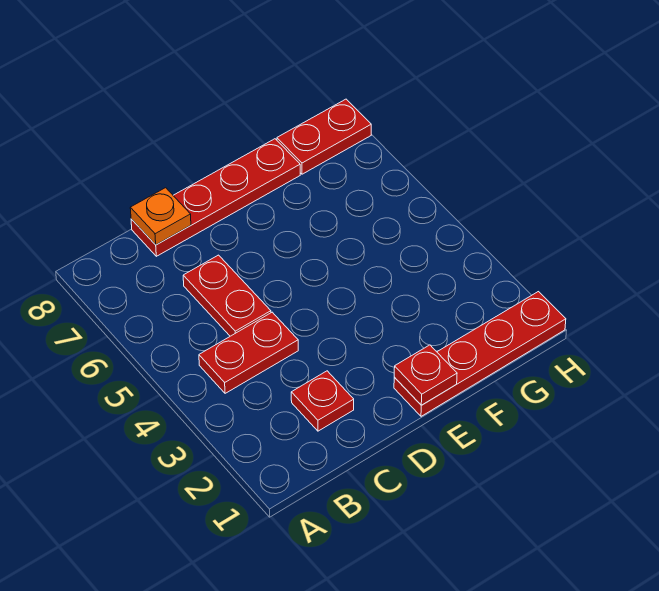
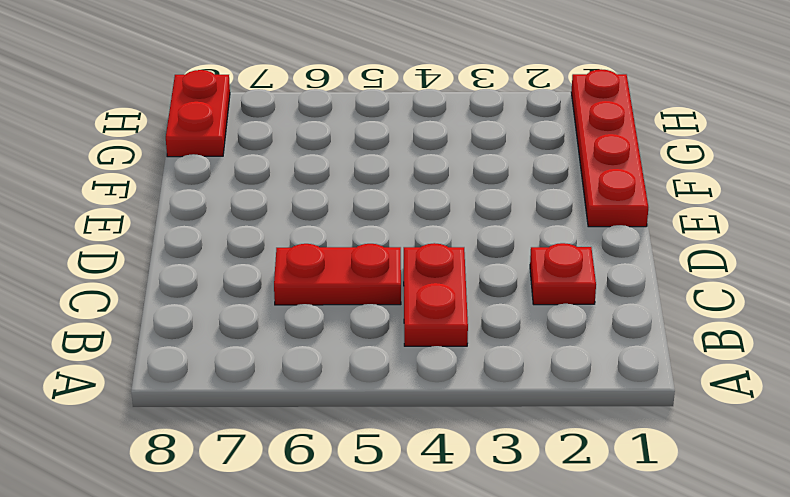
none -> red plate C8:F8 level 1
none -> orange plate C8 level 2

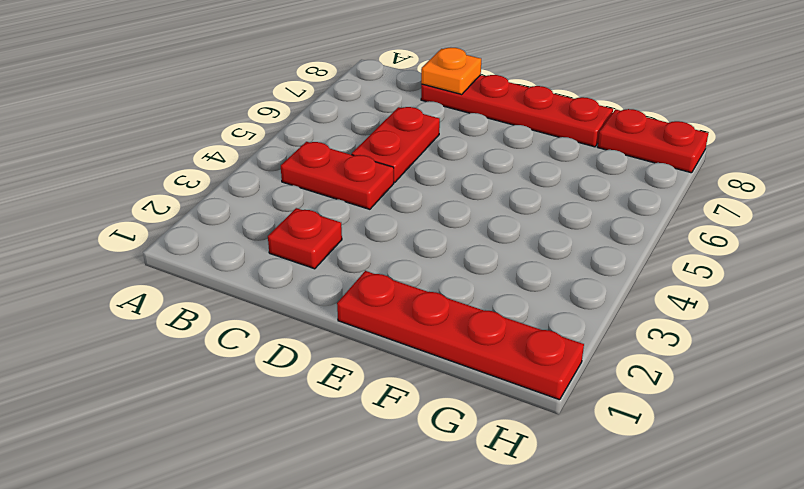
none -> red plate E1 level 2

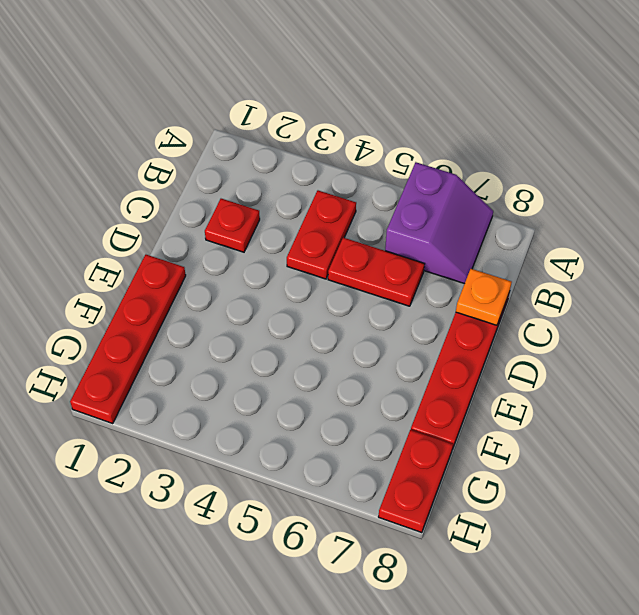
purple slope A6:B7 level 1 top 6 -> none
none -> red plate E1 level 2

